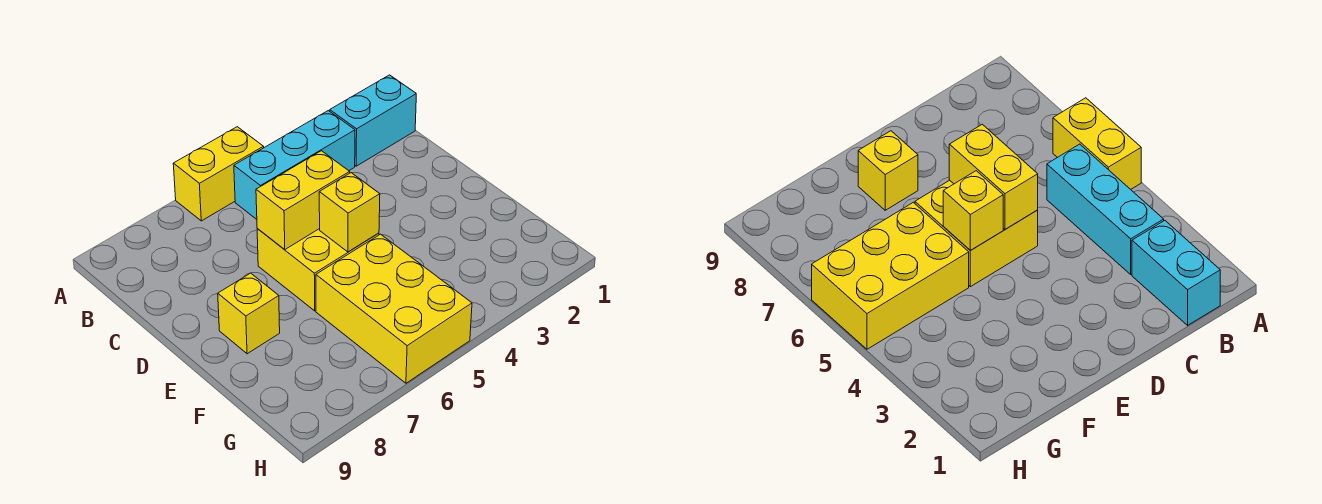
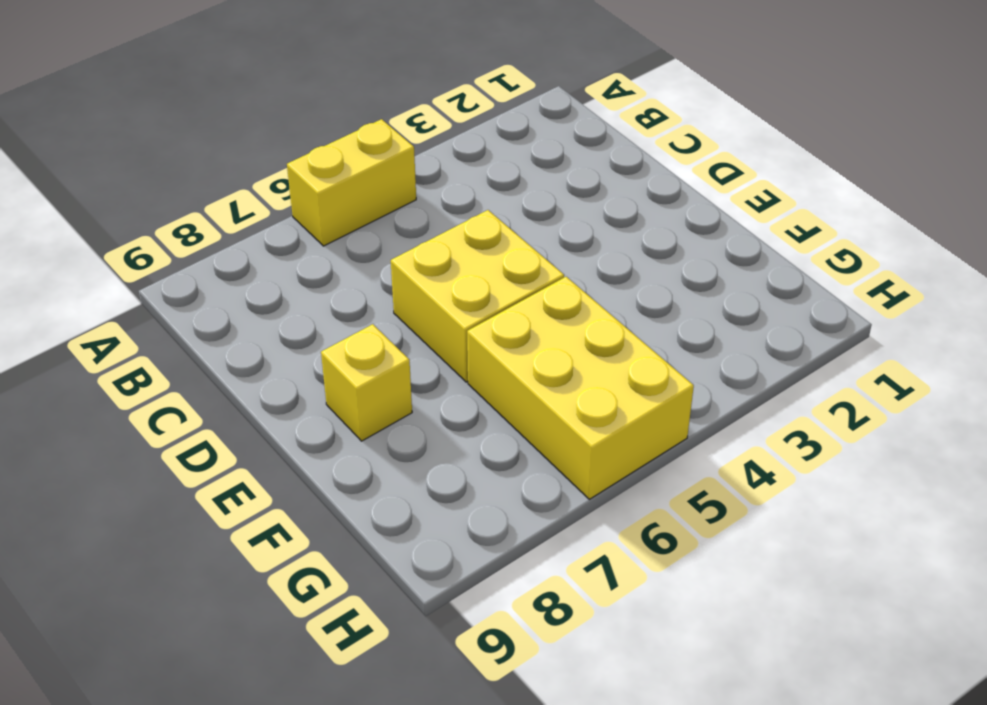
none -> cyan brick B1:B2 level 1
none -> cyan brick B3:B5 level 1

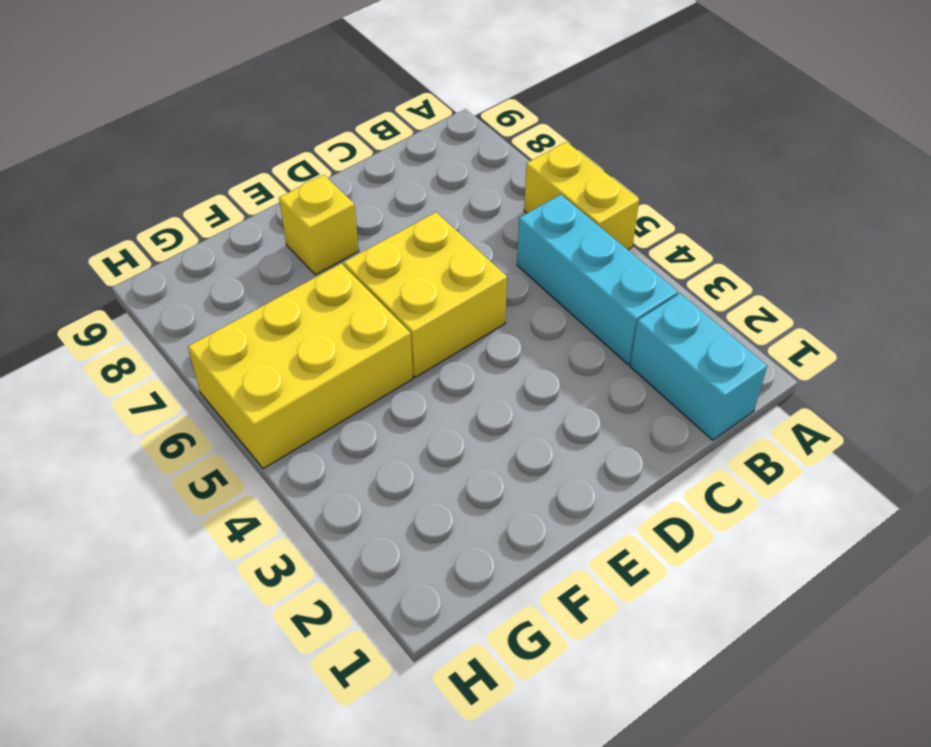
none -> yellow brick D5:D6 level 2
none -> yellow brick E5 level 2

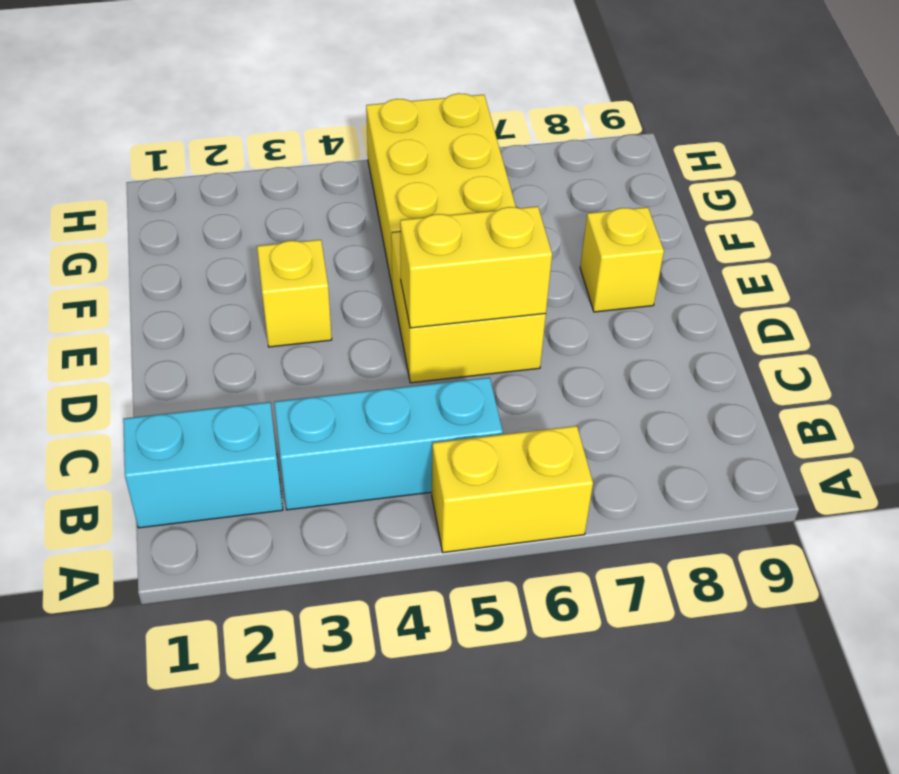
yellow brick E3 level 1 -> yellow brick E5 level 2

